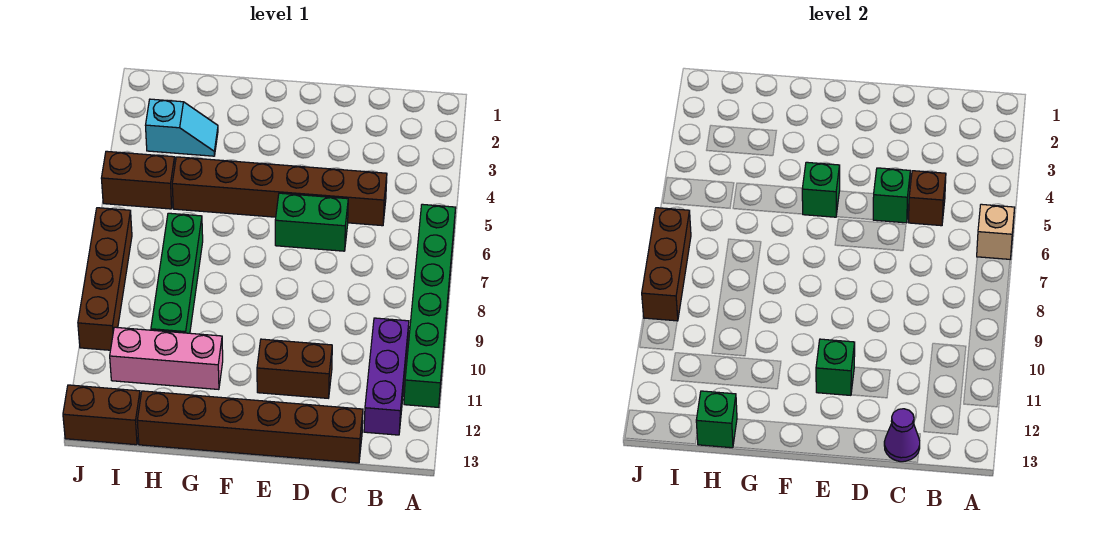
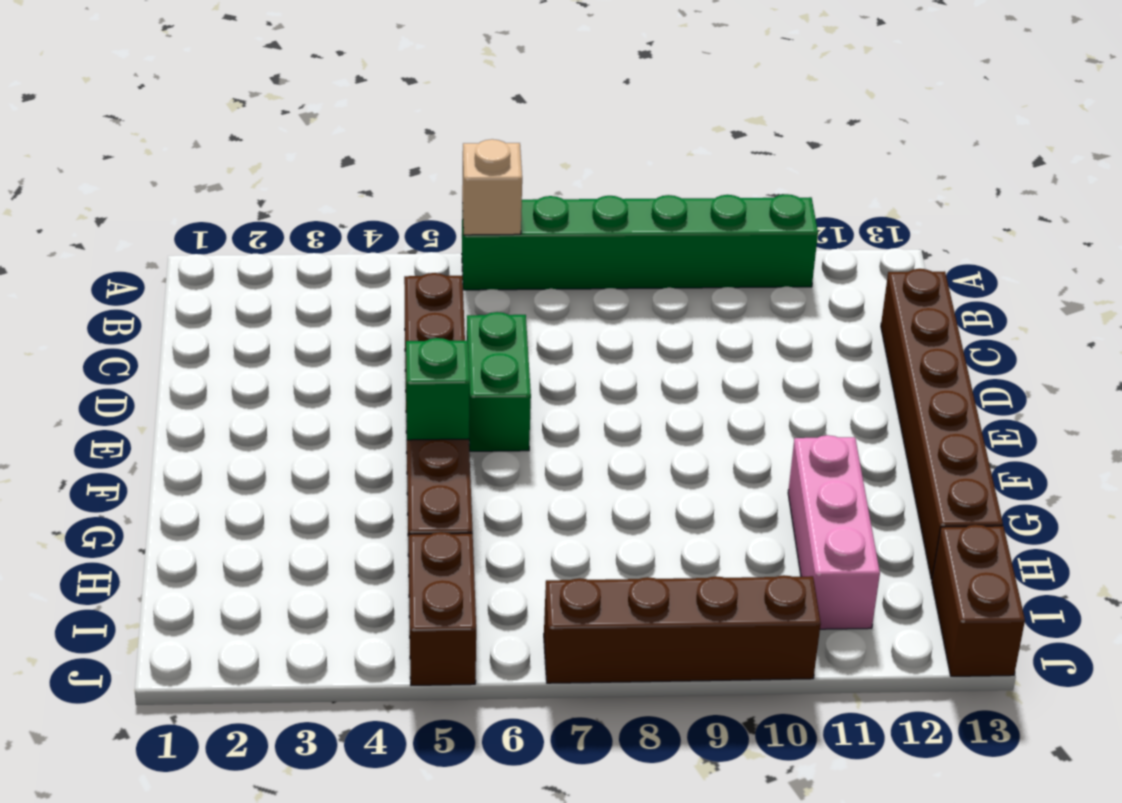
none -> purple brick B10:B12 level 1
none -> brown brick D11:E11 level 1
none -> cyan slope H3:I3 level 1 top I

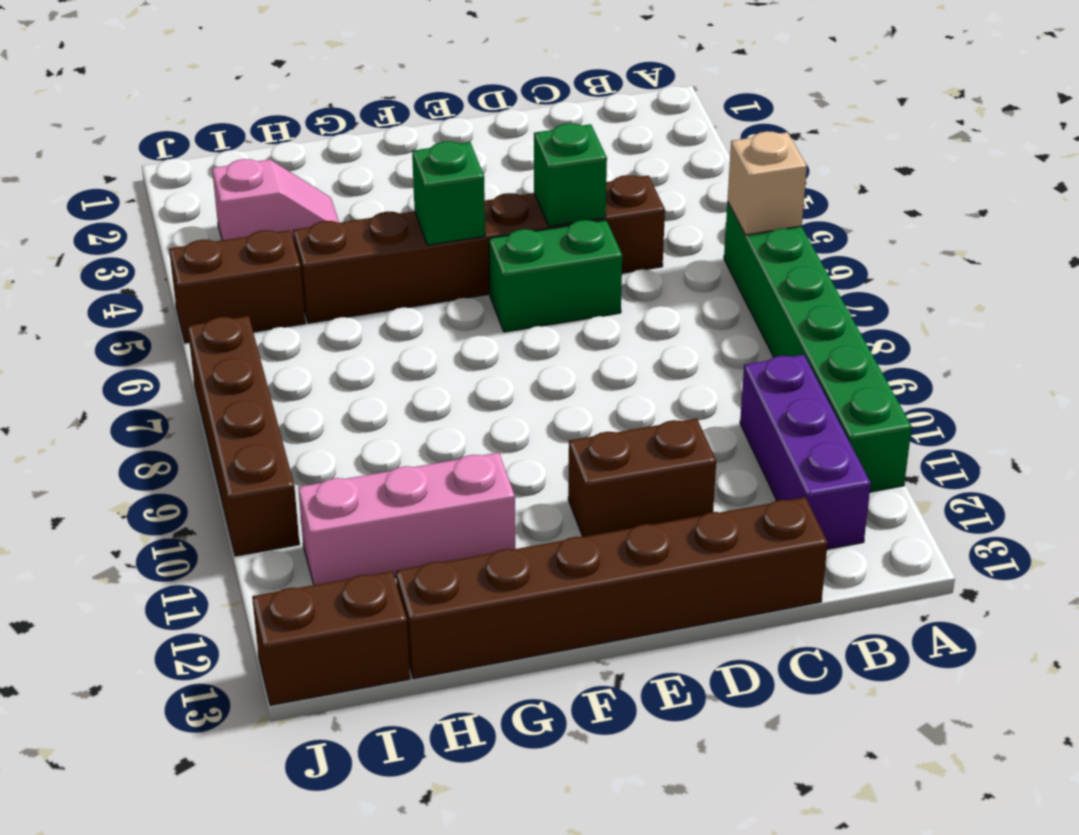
pink slope H3:I3 level 1 top I -> cyan slope H3:I3 level 1 top I
none -> green brick H7:H10 level 1
none -> brown brick C5 level 2
none -> purple cone C13 level 2

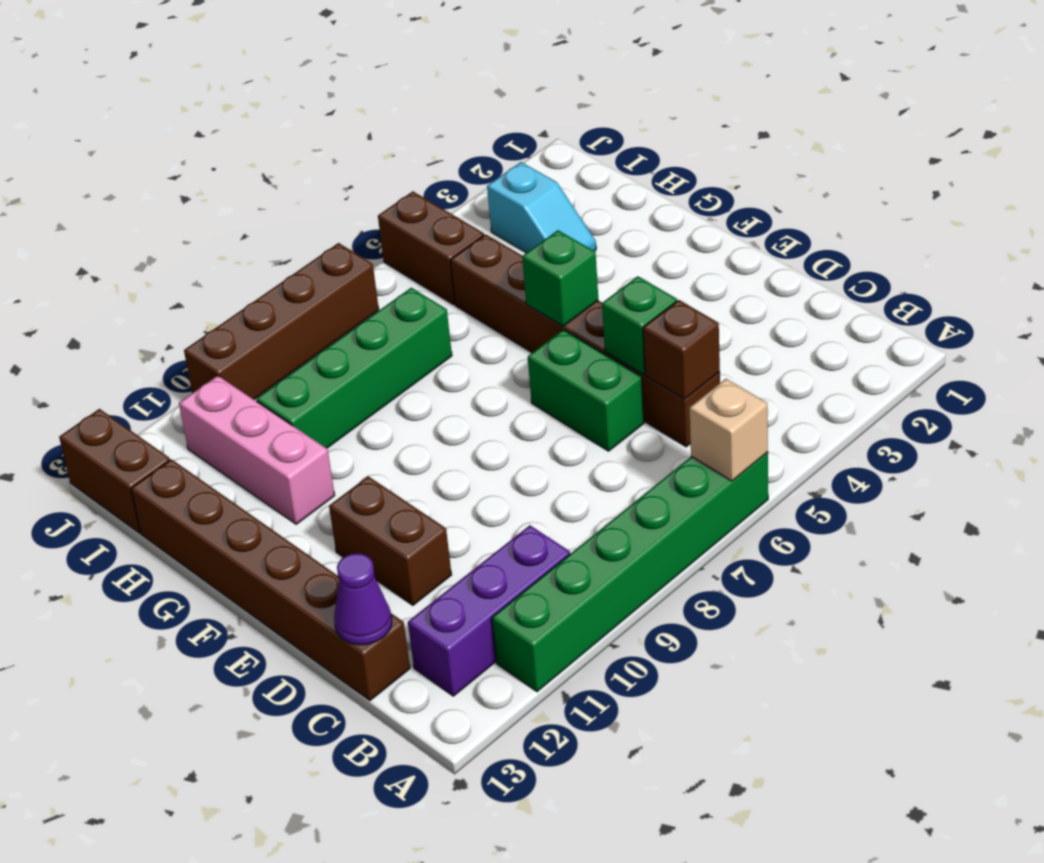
none -> green brick E11 level 2
none -> green brick H13 level 2
none -> brown brick J7:J9 level 2

